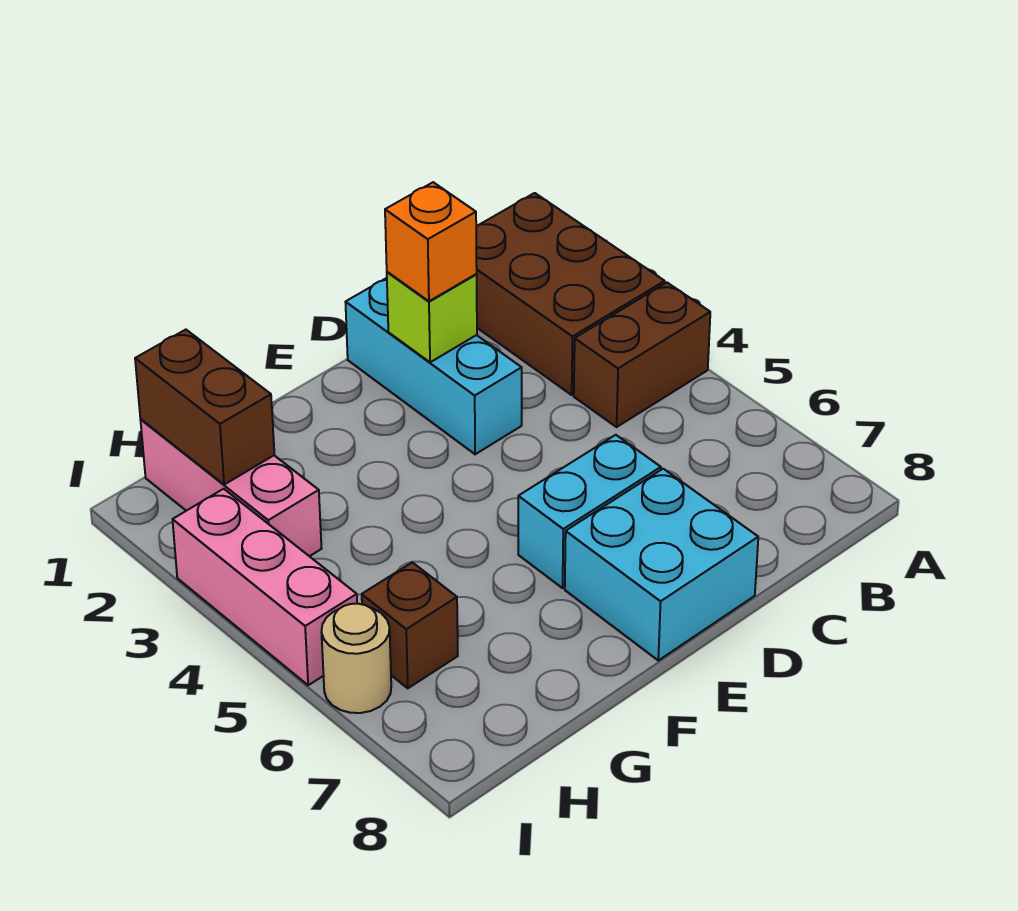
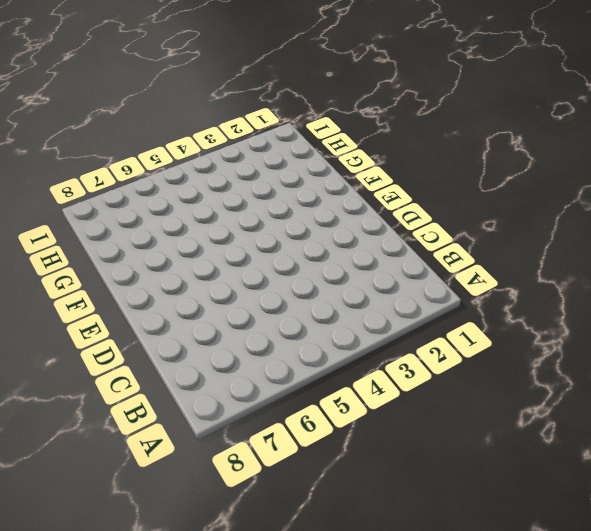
none -> brown brick A1:B3 level 1
none -> brown brick A4:B4 level 1
none -> cyan brick D1:D3 level 1

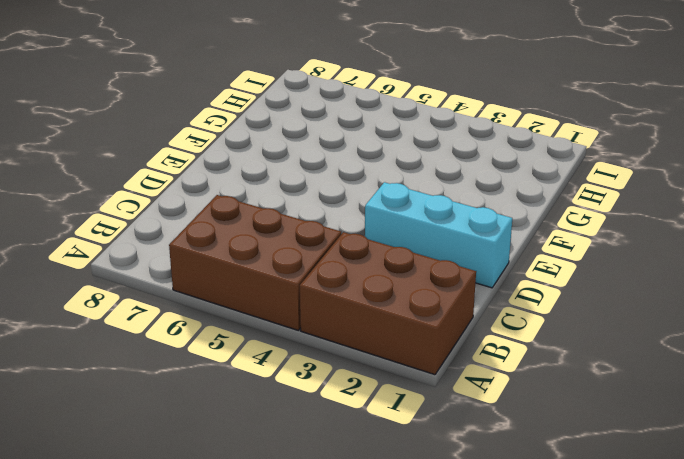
brown brick A4:B6 level 1 -> brown brick A4:B4 level 1
none -> cyan brick D6:E6 level 1
none -> cyan brick D7:E8 level 1
none -> pink brick H1:H3 level 1

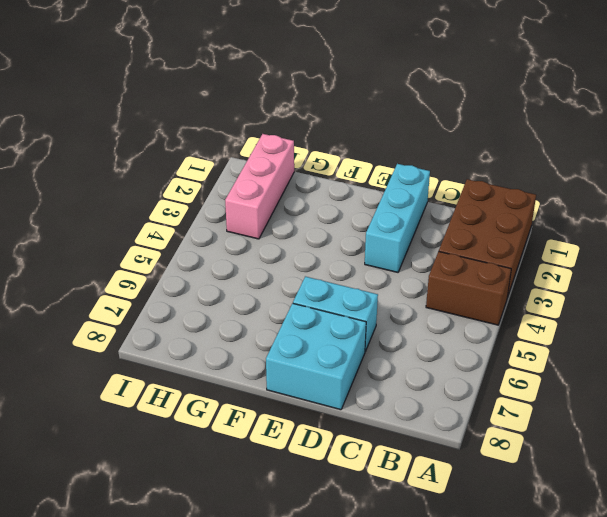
none -> brown brick H6 level 1
none -> pink brick I3:I5 level 1
none -> tan round brick I6 level 1

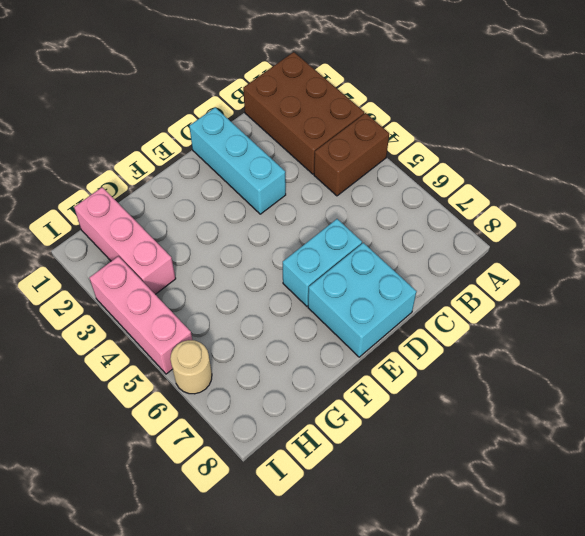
none -> brown brick H6 level 1
none -> lime brick D2 level 2
none -> brown brick H1:H2 level 2

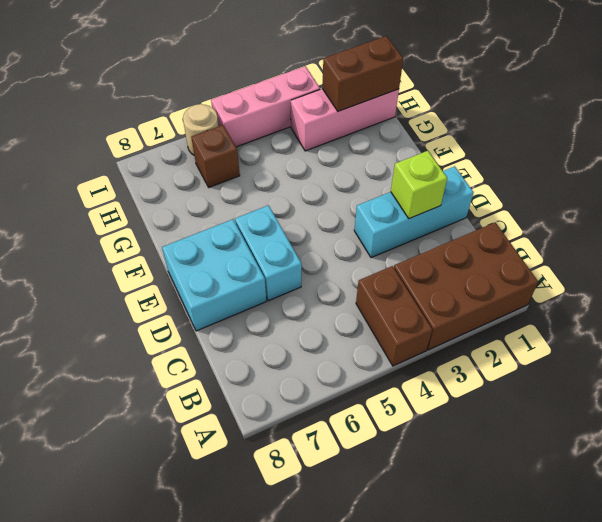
none -> orange brick D2 level 3

